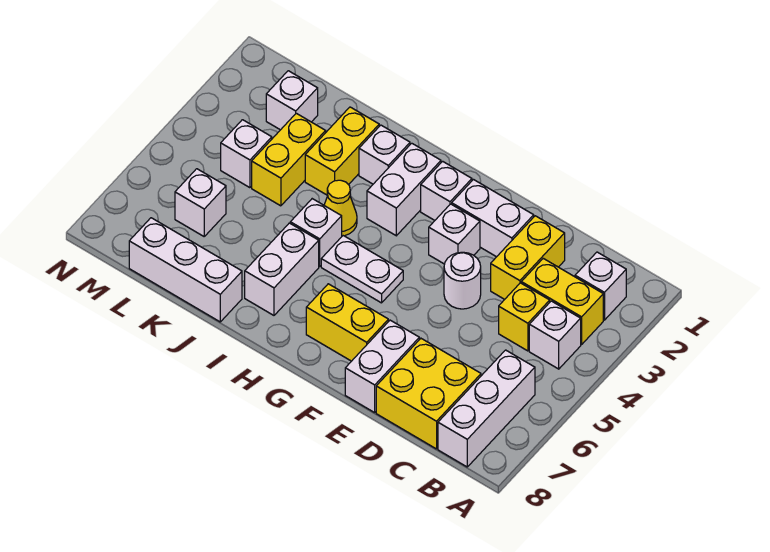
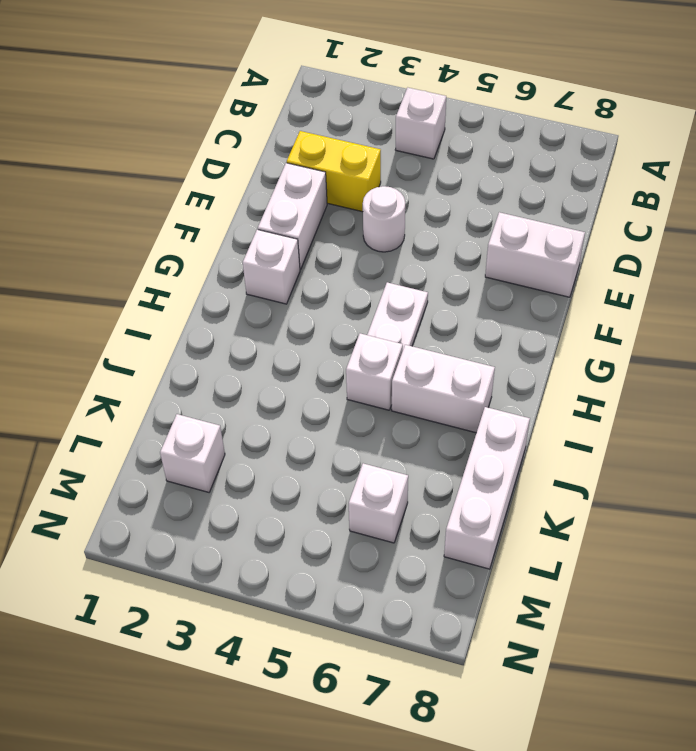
none -> white brick B2 level 1
none -> yellow brick B3:C3 level 1
none -> white brick B6:B8 level 1

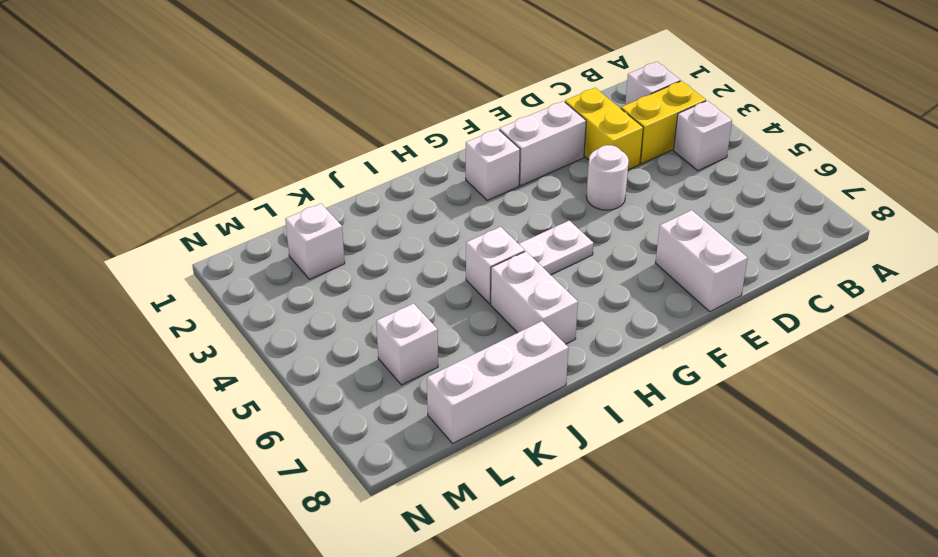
none -> white brick B6:B8 level 1
none -> yellow brick C4 level 1
none -> yellow brick C7:D8 level 1

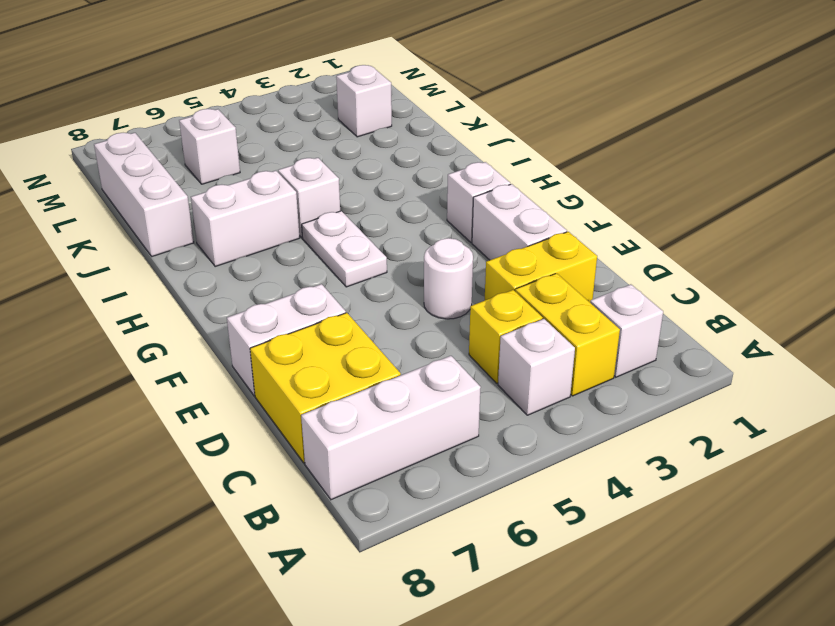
none -> white brick F3 level 1
none -> yellow brick F7:G7 level 1
none -> white brick H2:H3 level 1

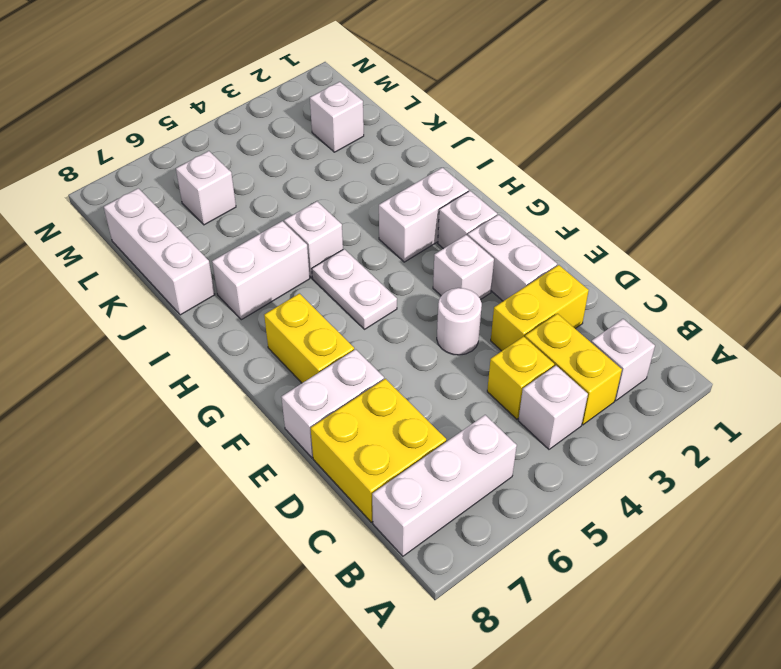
none -> white brick I2 level 1
none -> yellow cone I4 level 1
none -> yellow brick J2:J3 level 1

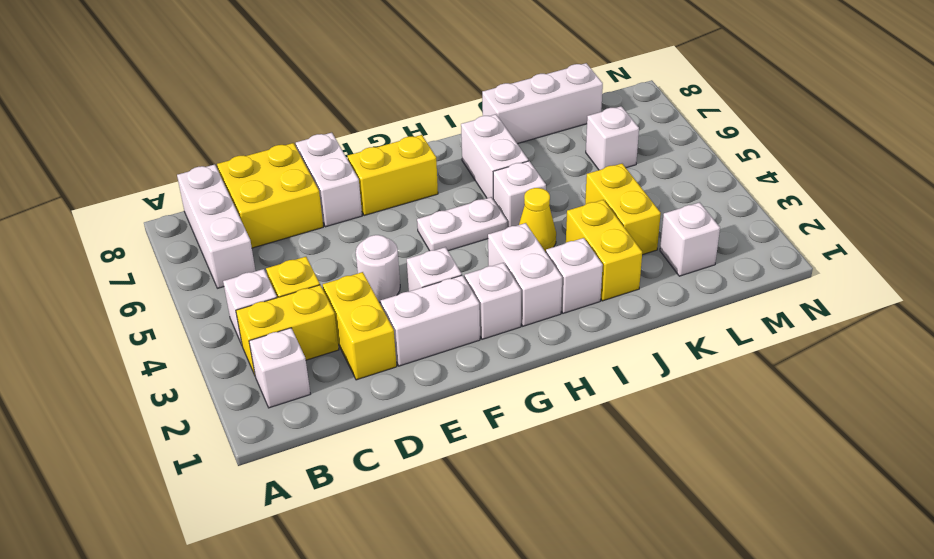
none -> white brick L4 level 1

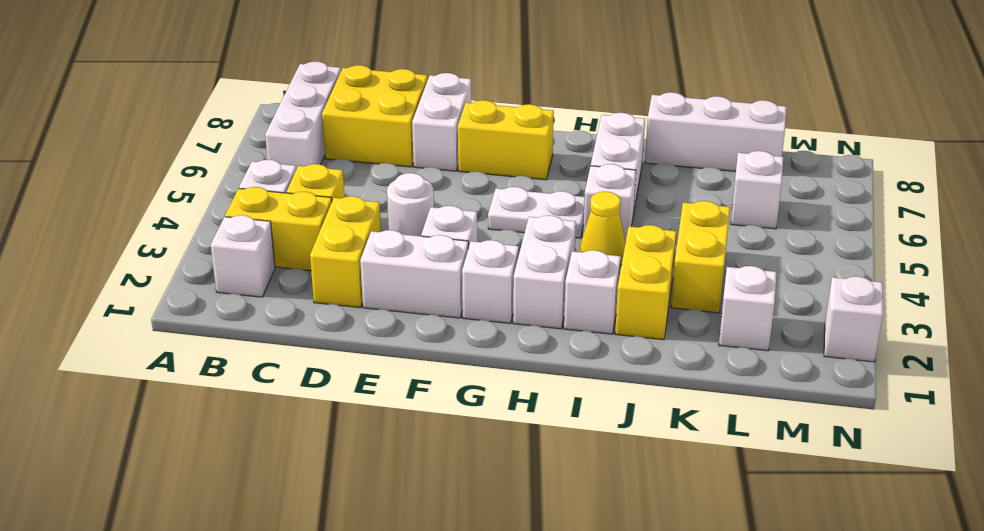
white brick N2 level 1 -> white brick L4 level 1

